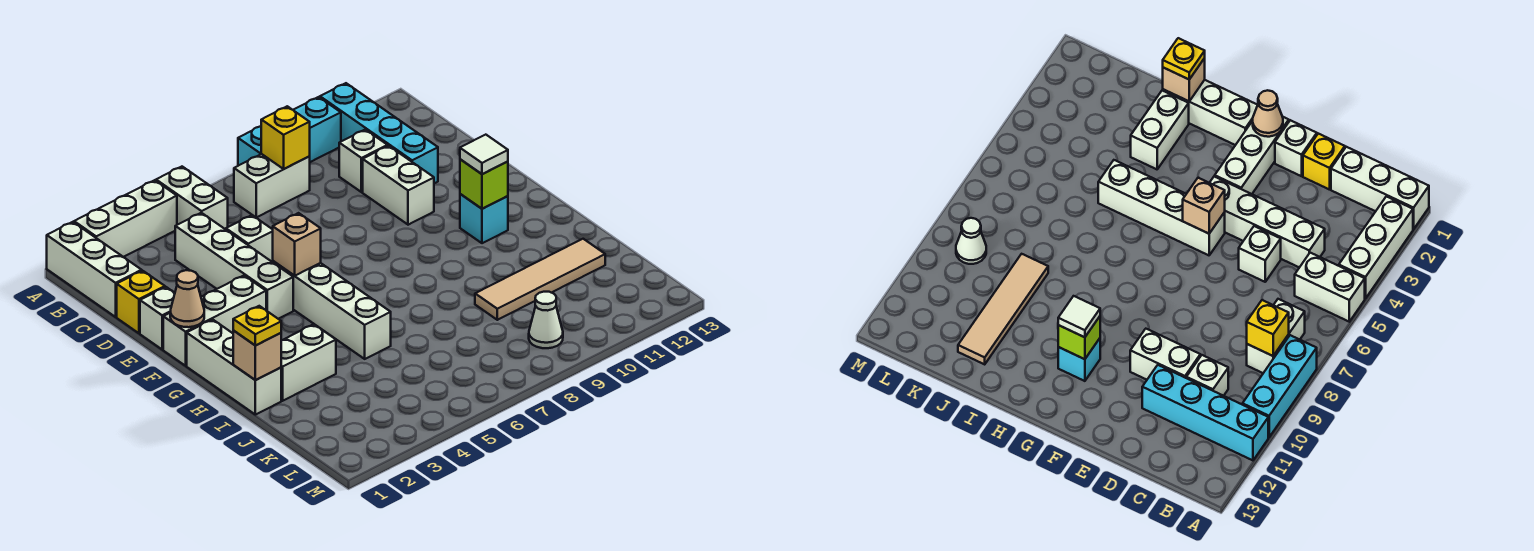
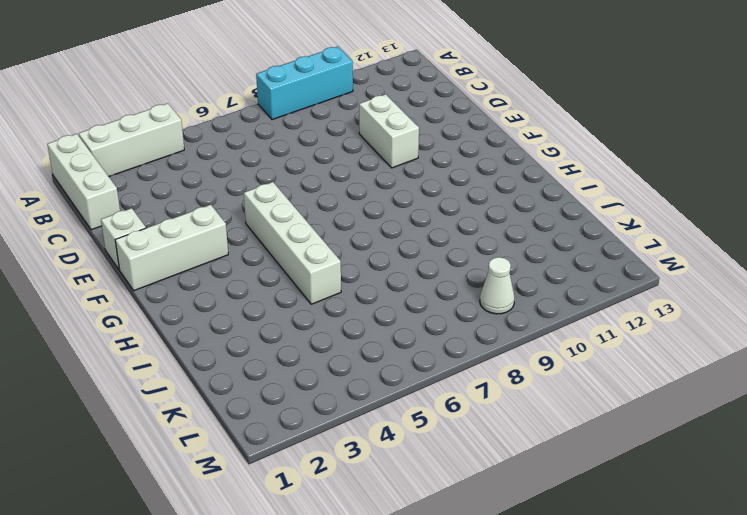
none -> white brick A5:B5 level 1
none -> cyan brick A11:D11 level 1
none -> white brick B7:B8 level 1

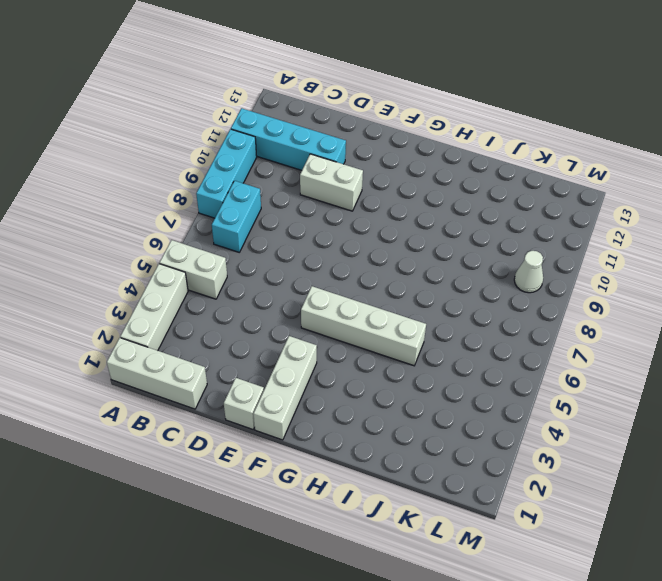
cyan brick B7:B8 level 1 -> white brick B7:B8 level 1
none -> white brick C4:F4 level 1
none -> white brick C10 level 1
none -> yellow brick D1 level 1

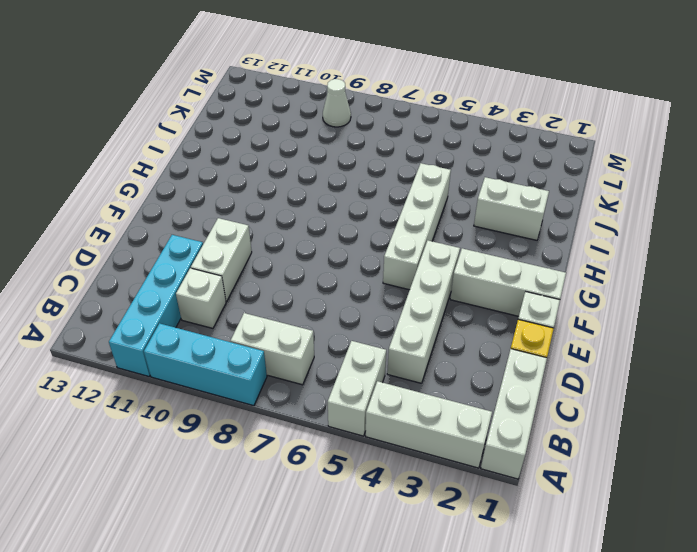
none -> white brick D5 level 1
none -> white brick G1:I1 level 1
none -> cyan brick G11 level 1

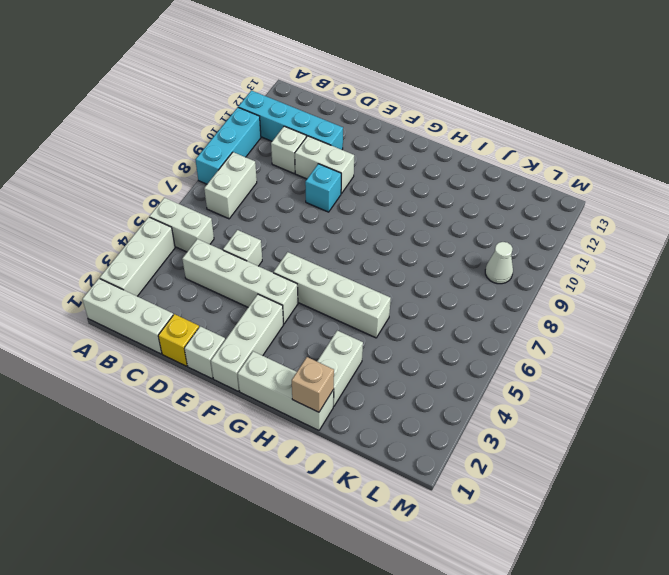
cyan brick E9 level 1 -> cyan brick G11 level 1
none -> tan tile J9:J12 level 1
none -> yellow brick B8 level 2
none -> tan cone F1 level 2

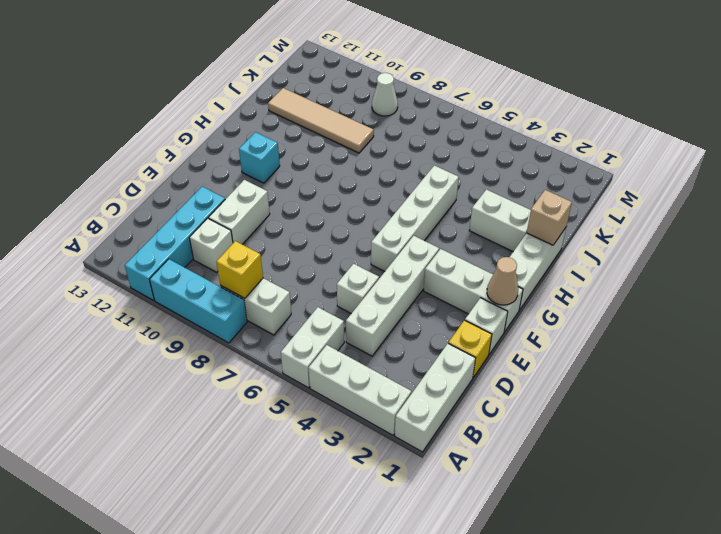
none -> tan brick F5 level 2
none -> lime brick G11 level 2
none -> white tile G11 level 3

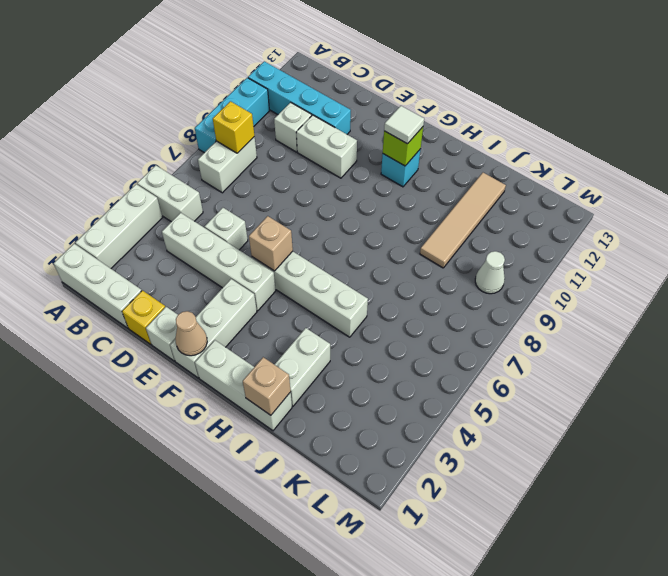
none -> yellow plate I1 level 3

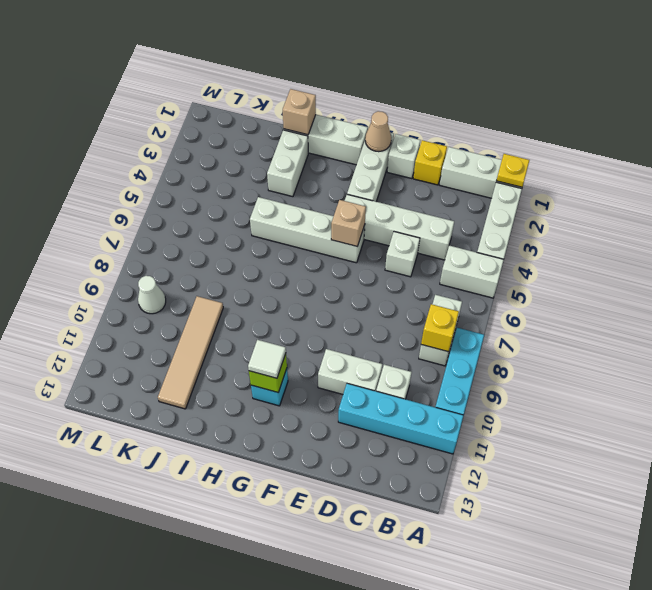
yellow plate A1 level 2 -> yellow plate I1 level 3

